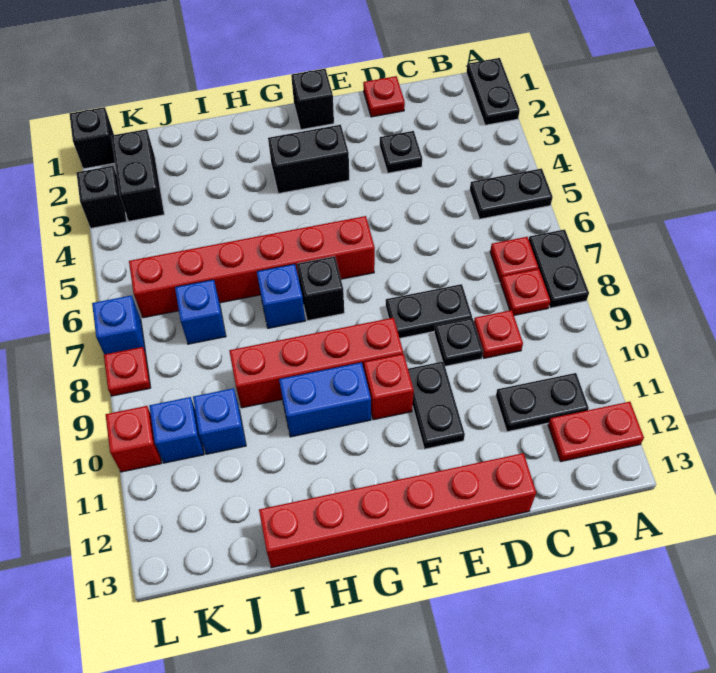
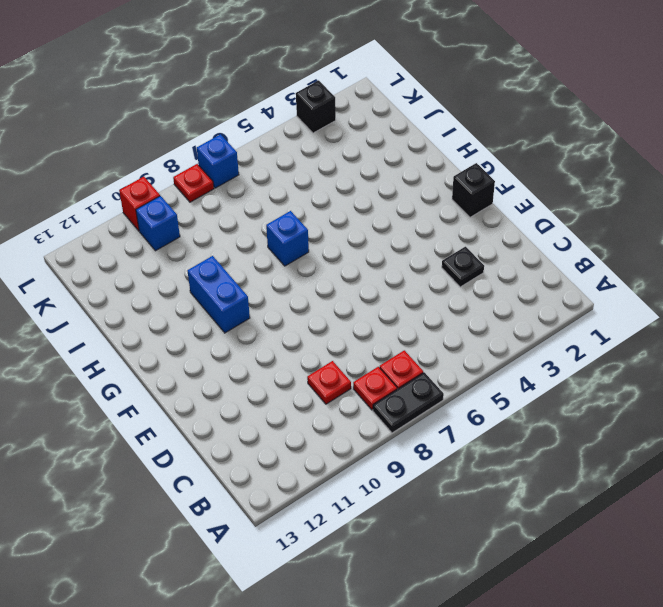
none -> black plate A1:A2 level 1
none -> black plate A5:B5 level 1
none -> red plate A12:B12 level 1
none -> black plate B11:C11 level 1

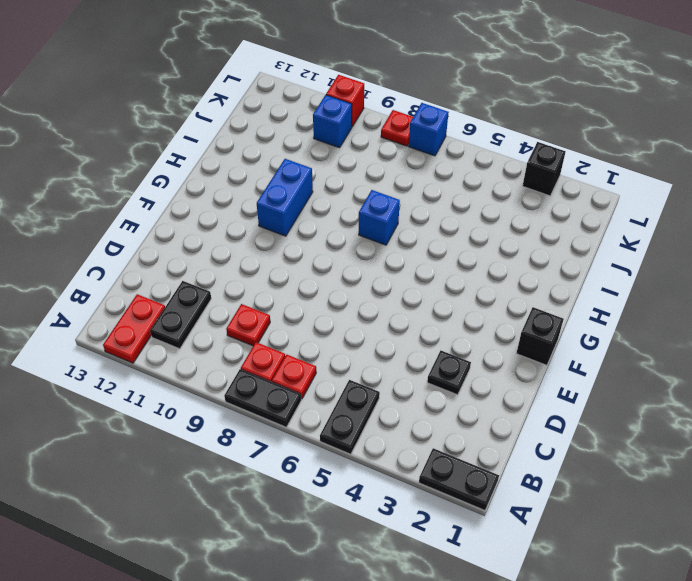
none -> red plate D1 level 1
none -> black plate D8:E8 level 1
none -> black plate D9 level 1
none -> red brick D13:I13 level 1

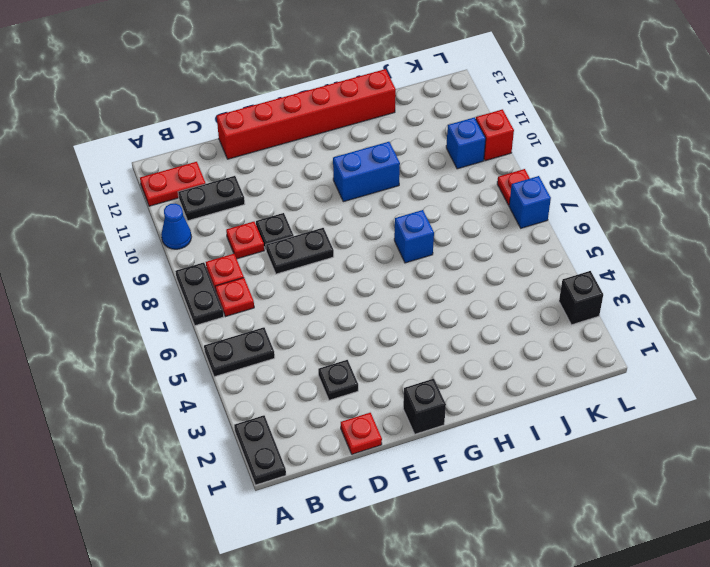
blue cone A10 level 1 -> none
none -> black plate E10:E11 level 1
none -> black brick F3:G3 level 1
none -> red brick F6:K6 level 1
none -> red brick F9:I9 level 1

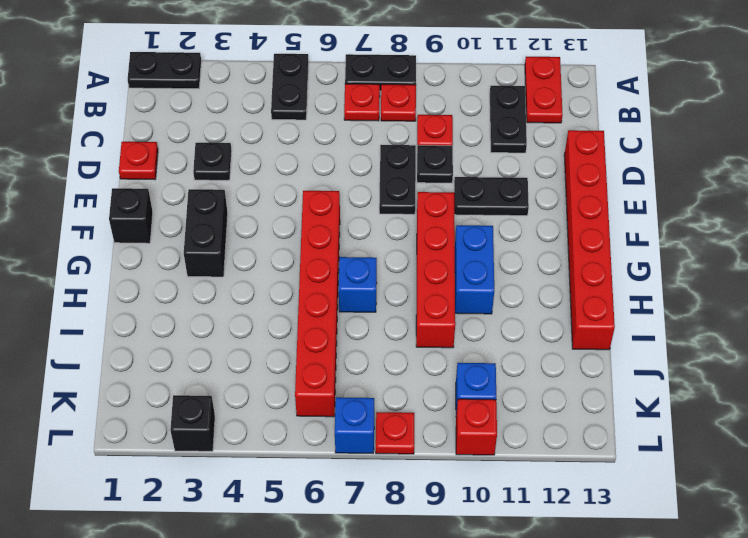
none -> red brick F10 level 1
none -> black brick G7 level 1
none -> blue brick J7 level 1
none -> blue brick J10 level 1

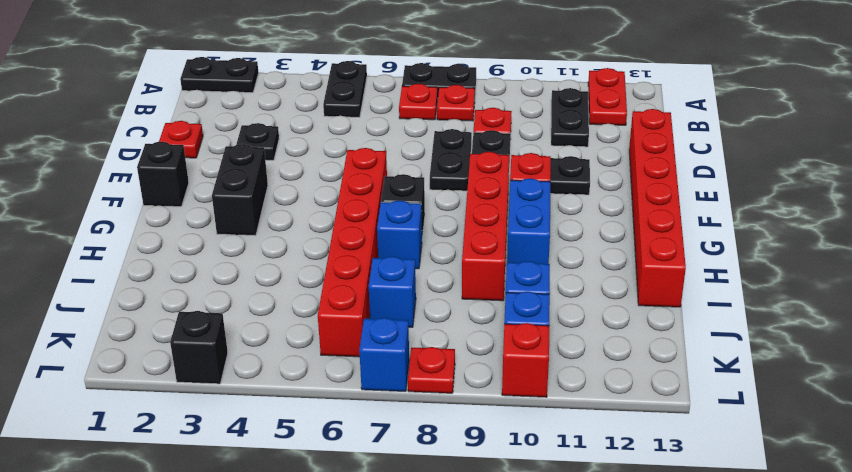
none -> black brick K2:K3 level 1
none -> black brick L1 level 1

